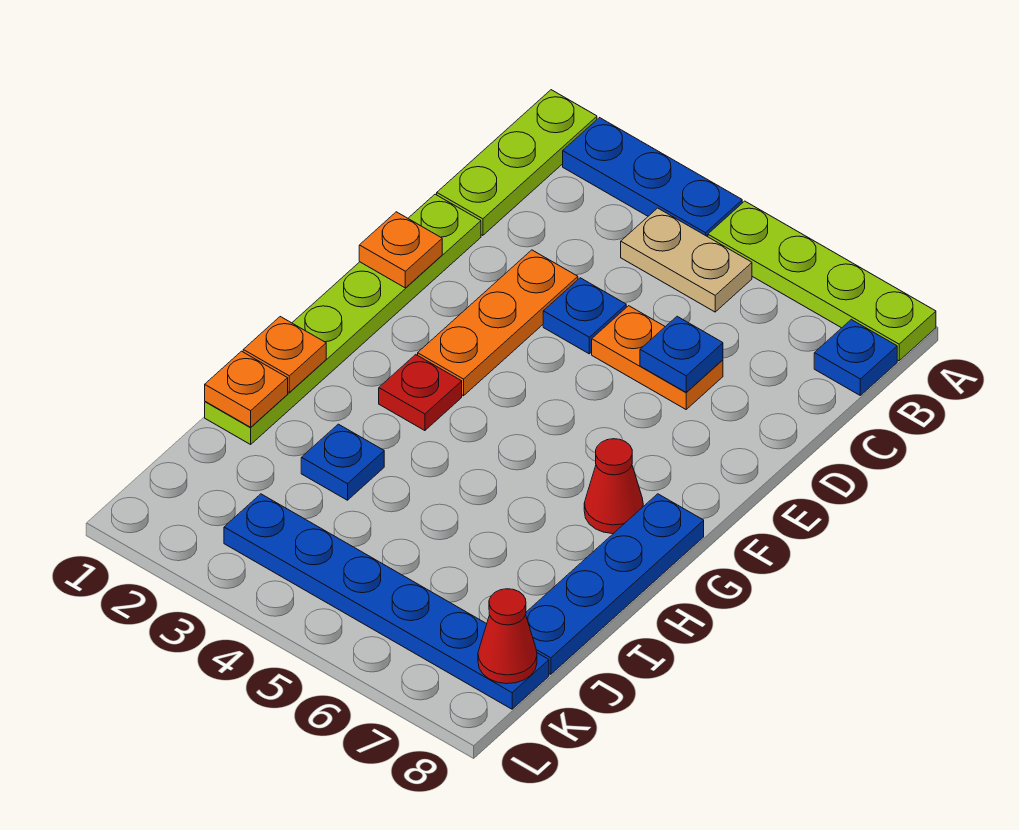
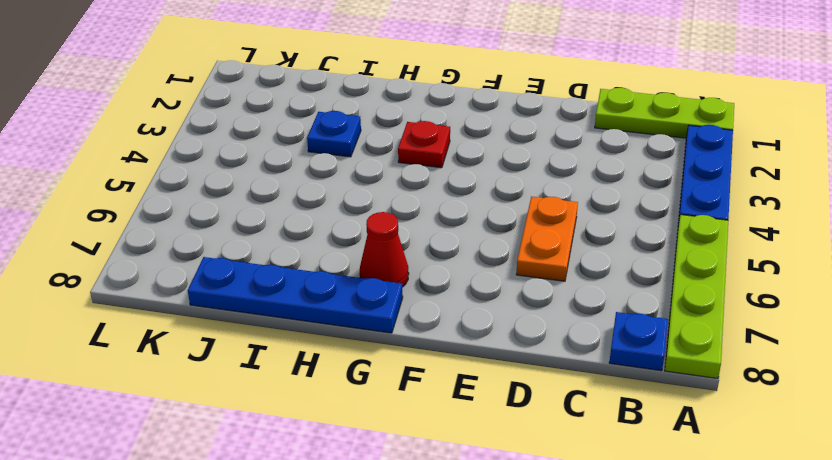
none -> tan plate B4:B5 level 1
none -> lime plate D1:I1 level 1
none -> orange plate D3:F3 level 1

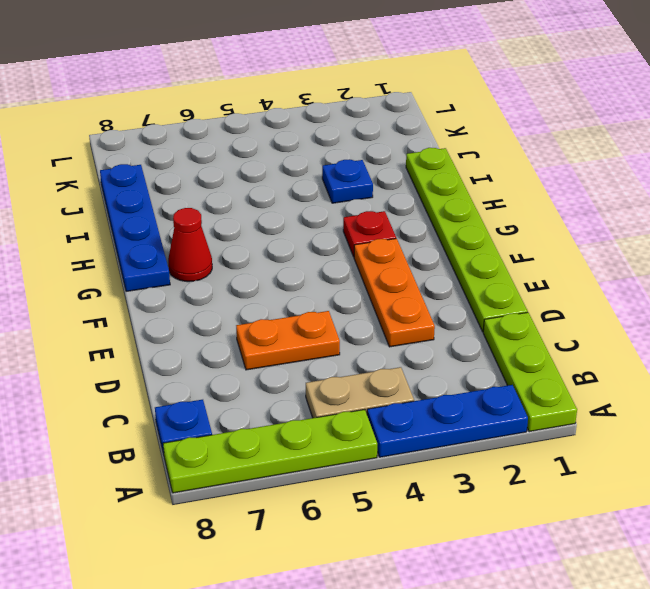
none -> blue plate D4 level 1
none -> blue plate K3:K8 level 1
none -> blue plate D6 level 2

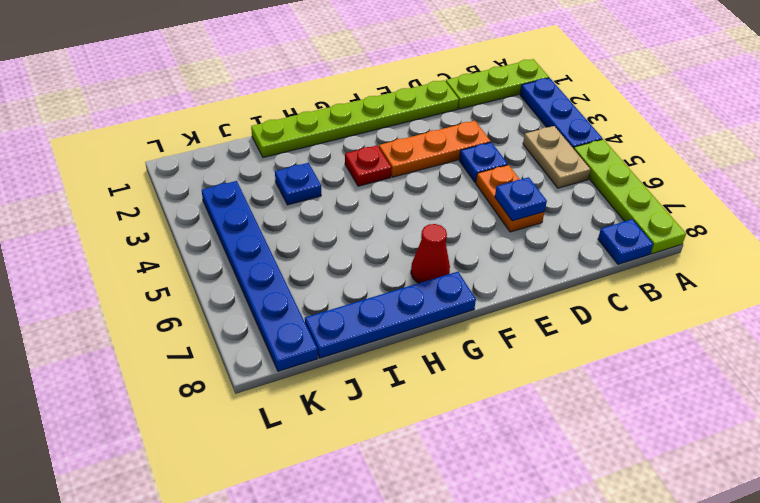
none -> orange plate E1 level 2
none -> orange plate H1 level 2
none -> orange plate I1 level 2

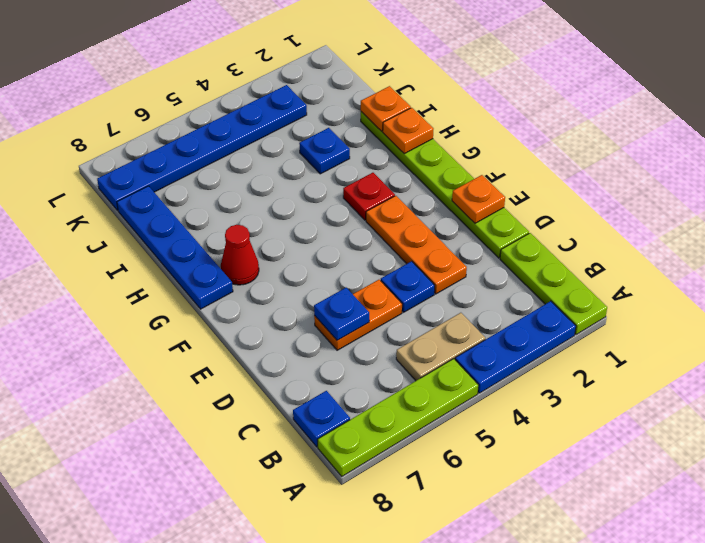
none -> red cone K8 level 2

